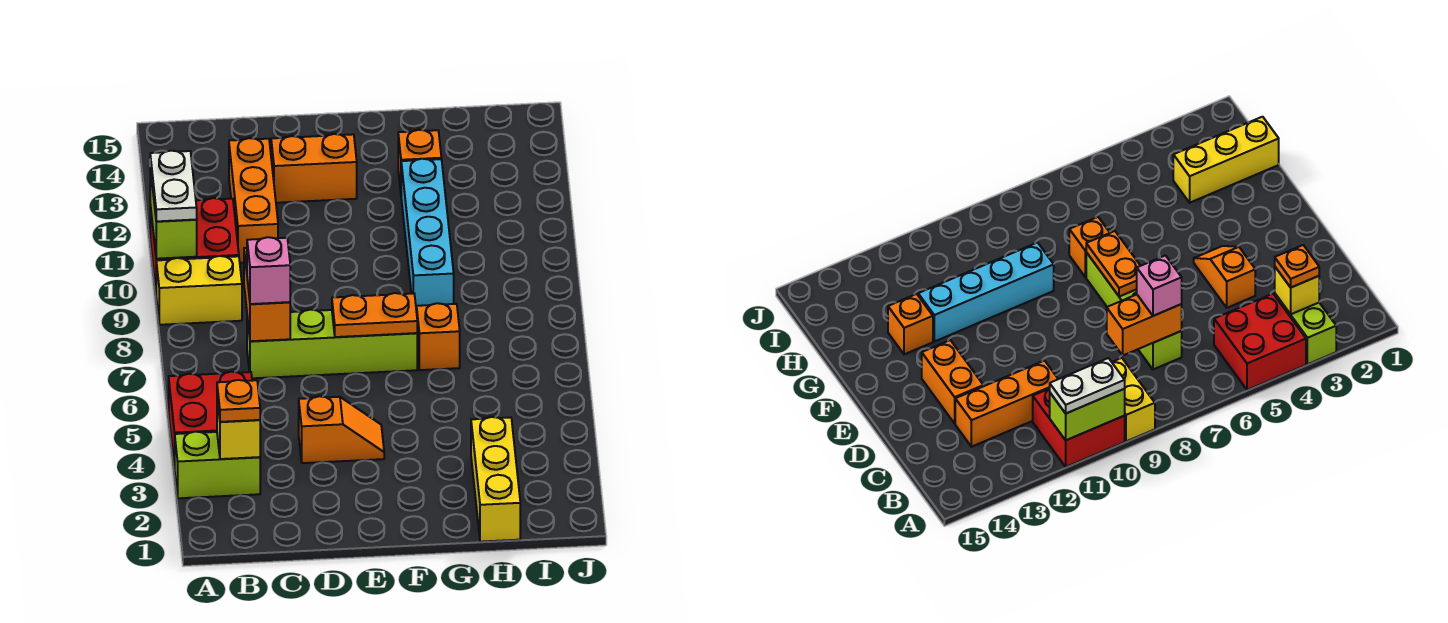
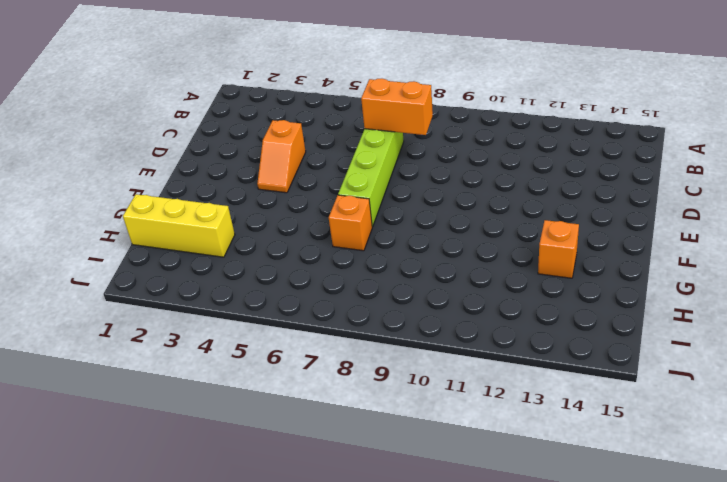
none -> lime brick A3:B3 level 1
none -> red brick A4:B5 level 1
none -> yellow brick A9:B9 level 1

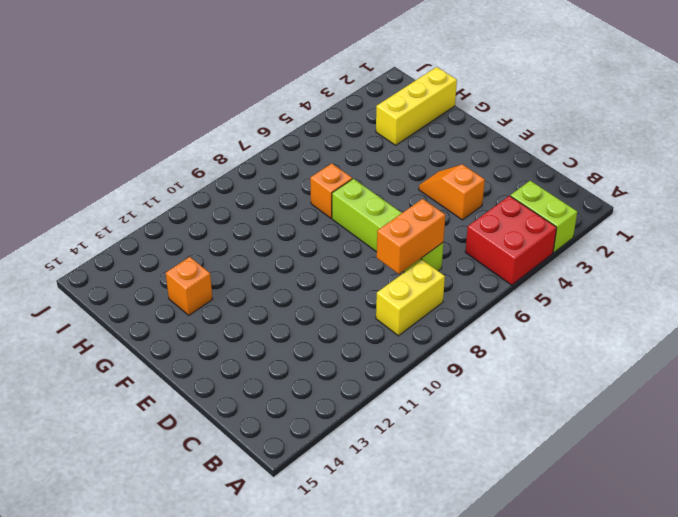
yellow brick B8:B9 level 1 -> yellow brick A9:B9 level 1
none -> red brick A10:B11 level 1
none -> orange brick C11:C13 level 1
none -> orange brick D13:E13 level 1

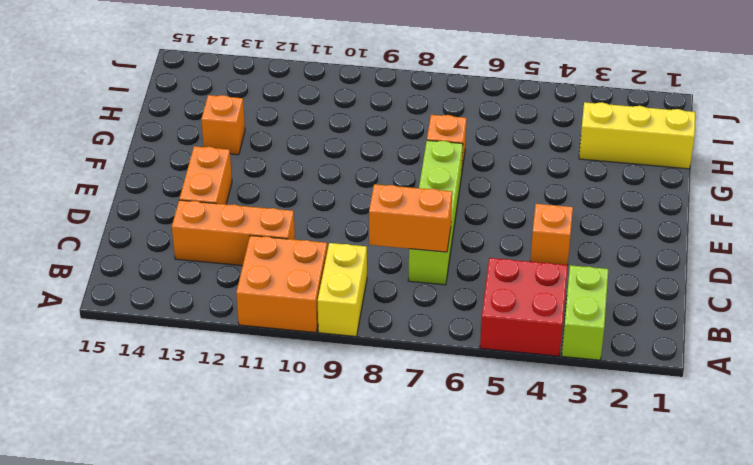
orange brick A10:B11 level 1 -> red brick A10:B11 level 1
none -> cyan brick G9:G12 level 1
none -> lime brick A10:A11 level 2
none -> yellow brick B3 level 2

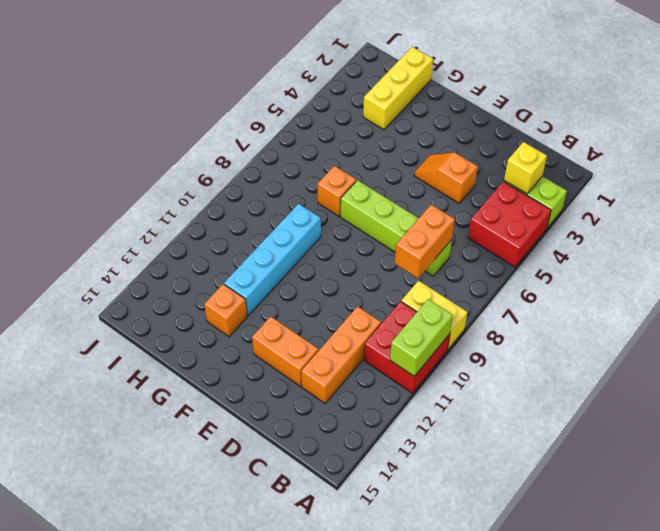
none -> orange plate E7:F7 level 2
none -> white plate A10:A11 level 3
none -> orange plate B3 level 3

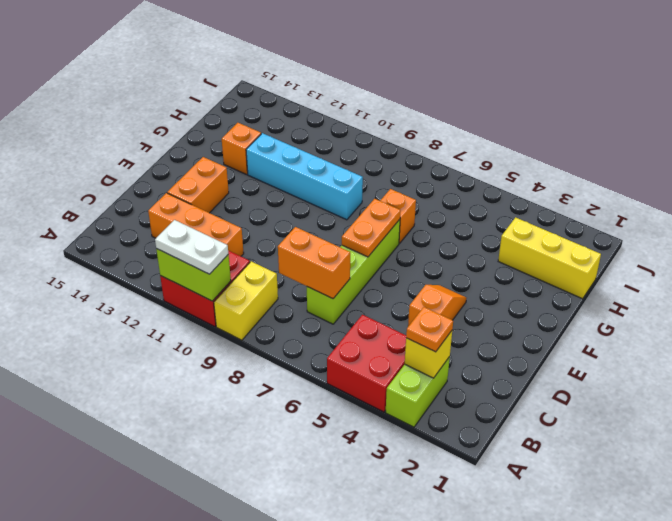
none -> pink brick C7 level 3

